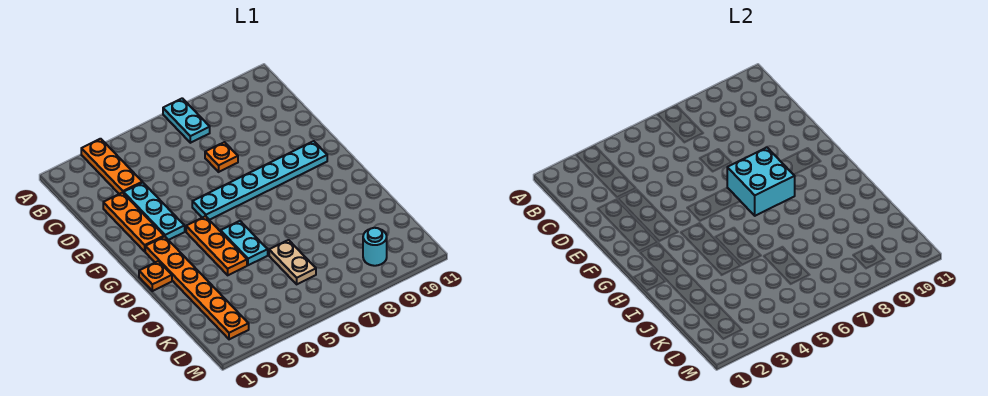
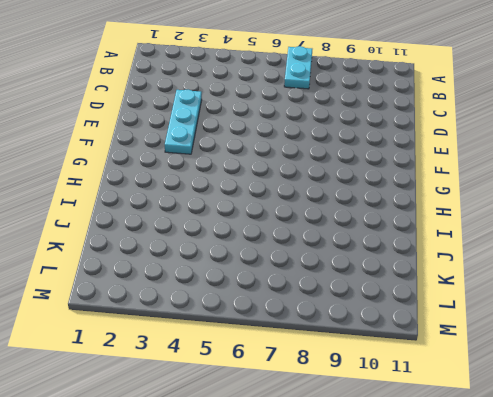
none -> orange plate A3:C3 level 1
none -> orange plate D2:F2 level 1
none -> orange plate D7 level 1

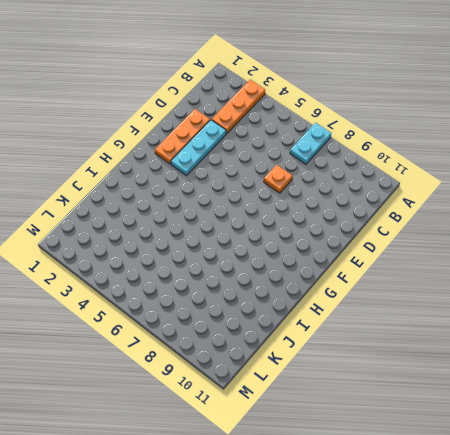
none -> cyan plate F5:F10 level 1
none -> orange plate G2:L2 level 1
none -> orange plate G4:I4 level 1

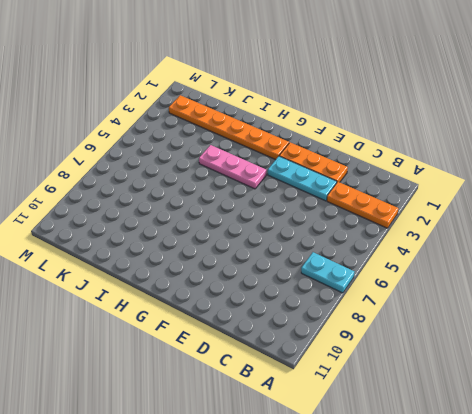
pink plate G4:I4 level 1 -> orange plate G4:I4 level 1
none -> orange plate D7 level 1
none -> cyan plate F5:F10 level 1
none -> orange plate H1 level 1

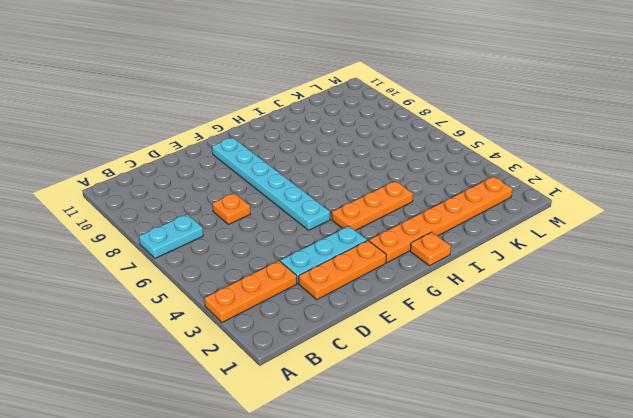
none -> cyan plate H5:I5 level 1
none -> tan plate J6:K6 level 1
none -> cyan round brick L9 level 1

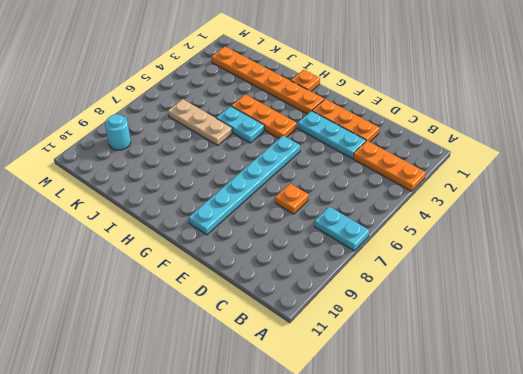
tan plate I6:K6 level 1 -> tan plate J6:K6 level 1
none -> cyan brick F7:G8 level 2

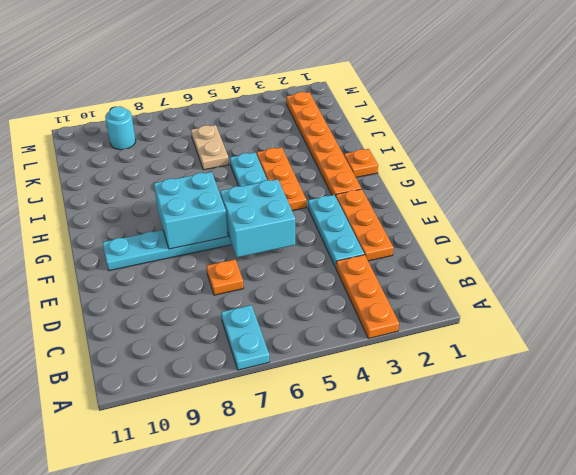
cyan brick E5:F6 level 2 -> none

